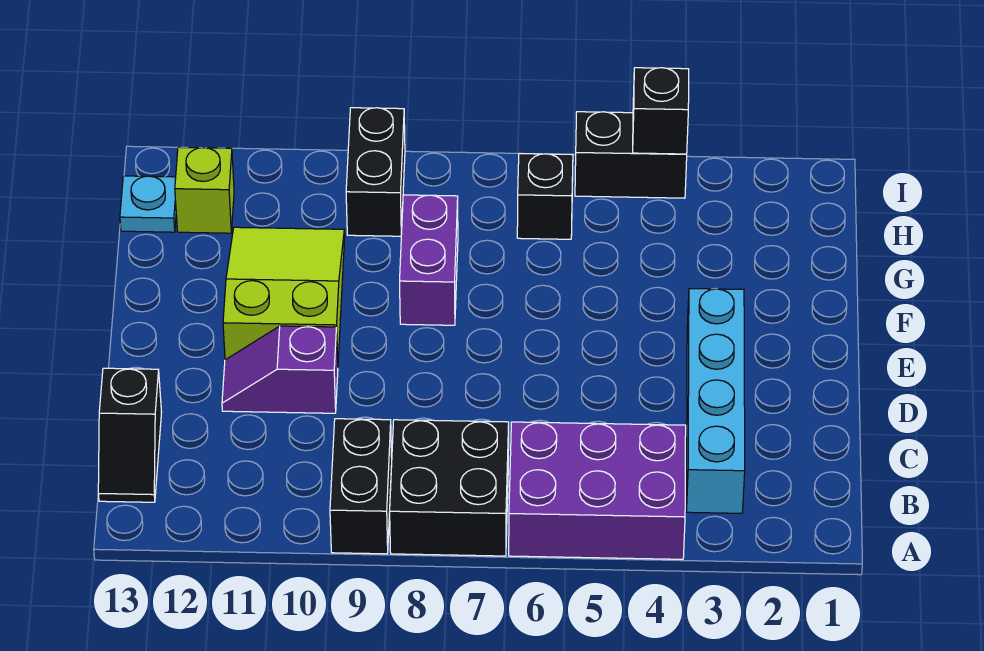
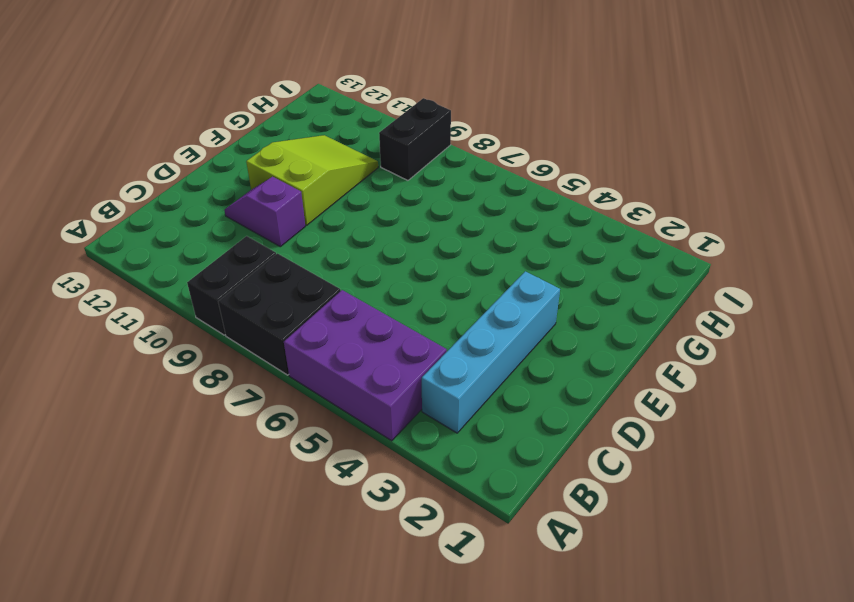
none -> black slope B13:C13 level 1 top C
none -> purple brick F8:G8 level 1
none -> black brick H6 level 1

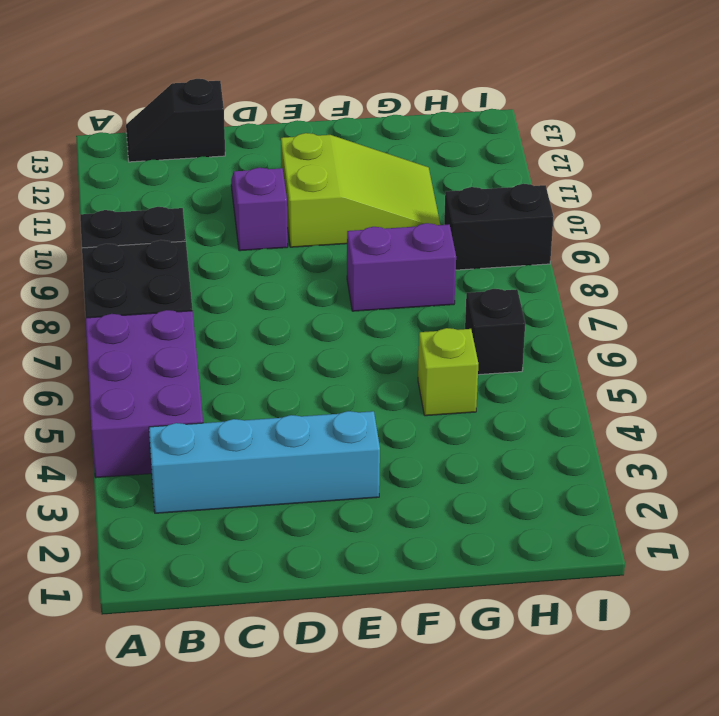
lime brick G5 level 1 -> lime brick H12 level 1
none -> cyan plate H13 level 1
none -> black brick I4:I5 level 1
none -> black brick I4 level 2

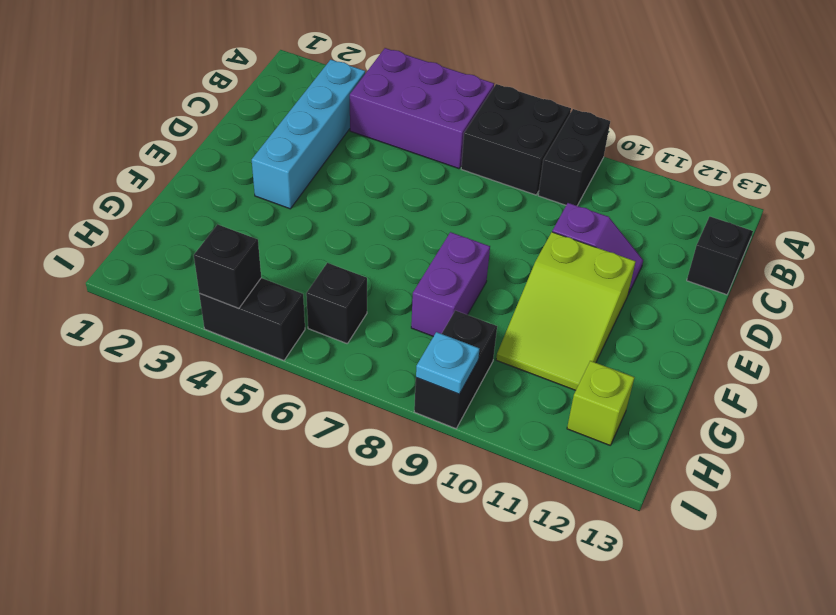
cyan plate I9 level 2 -> cyan plate H13 level 1

